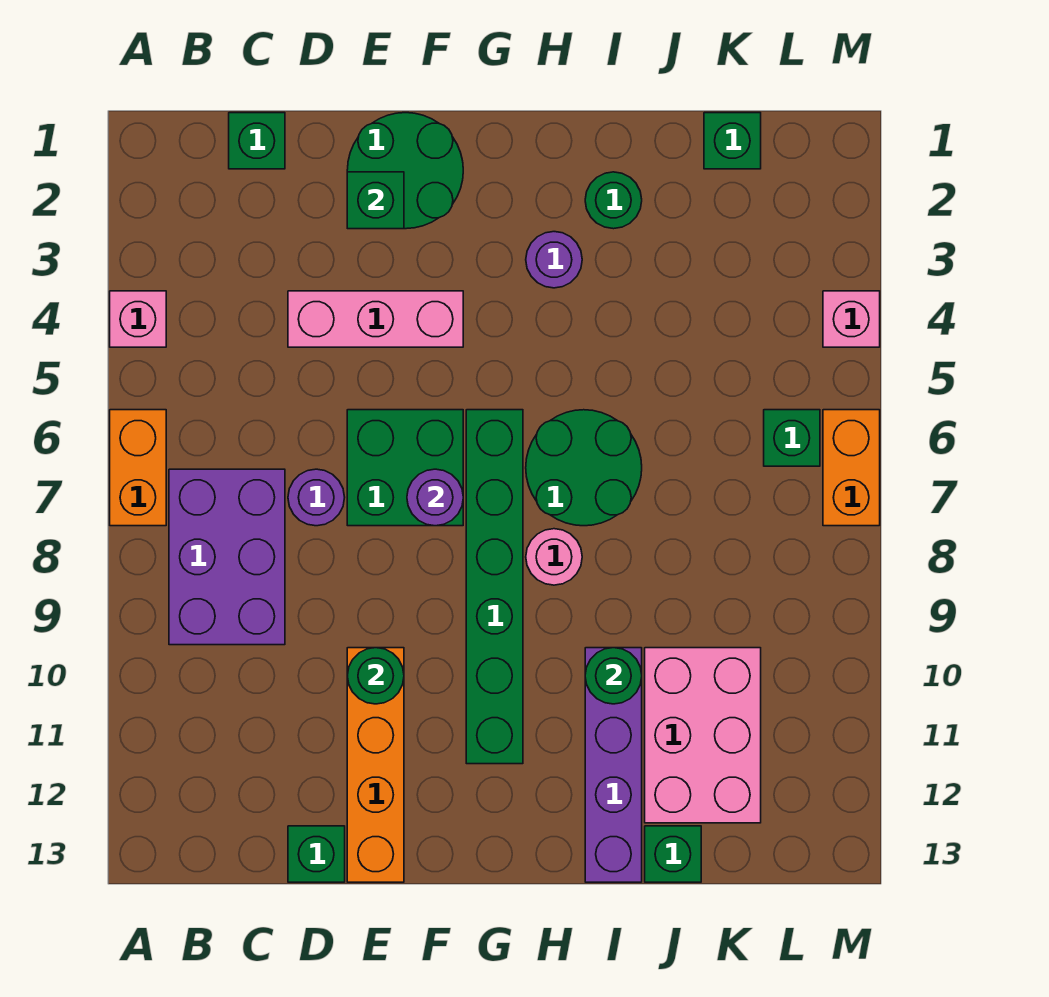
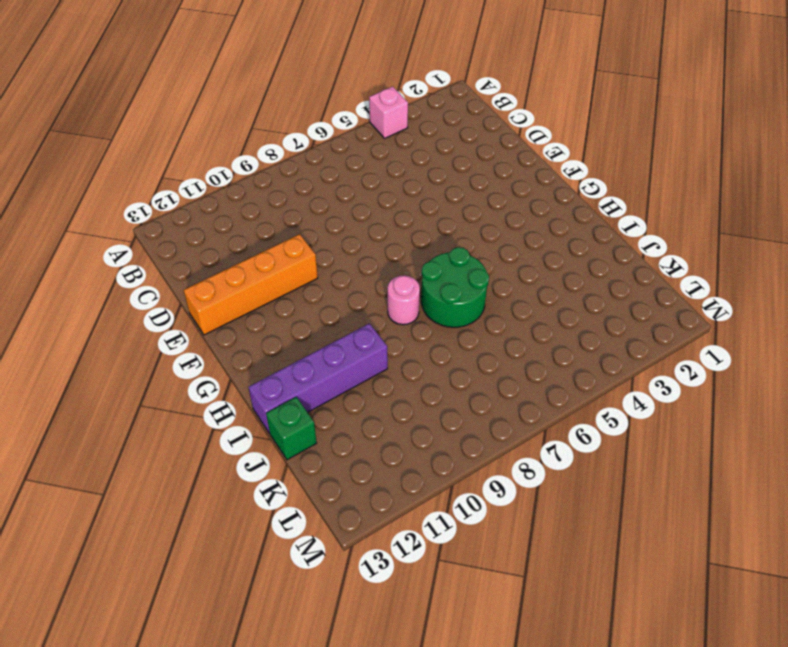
none -> orange brick A6:A7 level 1
none -> purple brick B7:C9 level 1
none -> green brick C1 level 1

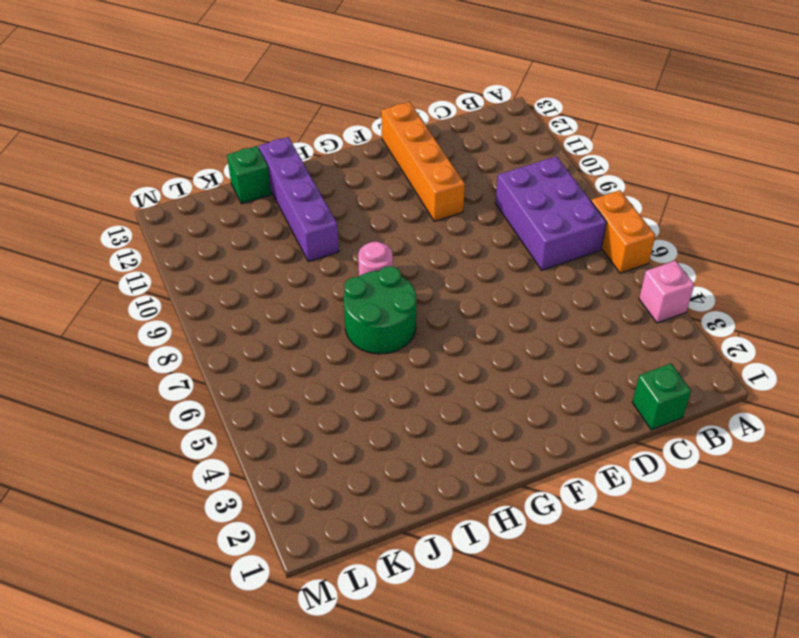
none -> pink brick D4:F4 level 1
none -> purple round brick D7 level 1
none -> green brick D13 level 1

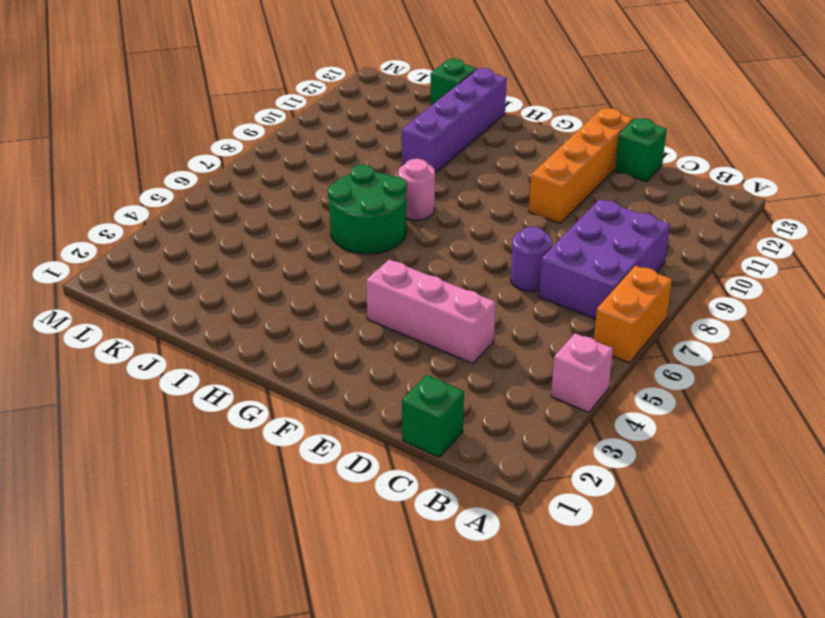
none -> green round brick E1:F2 level 1
none -> green brick E6:F7 level 1
none -> green brick G6:G11 level 1

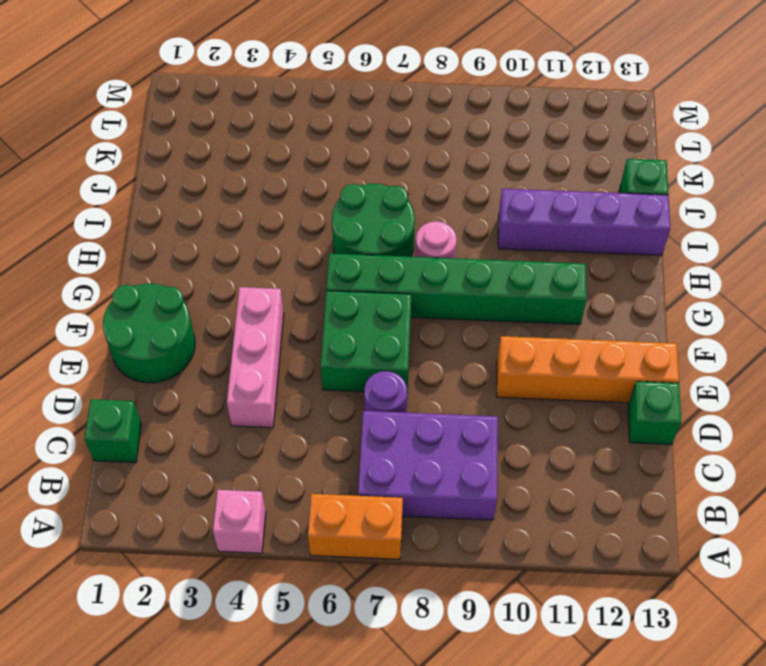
none -> purple round brick H3 level 1
none -> green round brick I2 level 1
none -> pink brick J10:K12 level 1

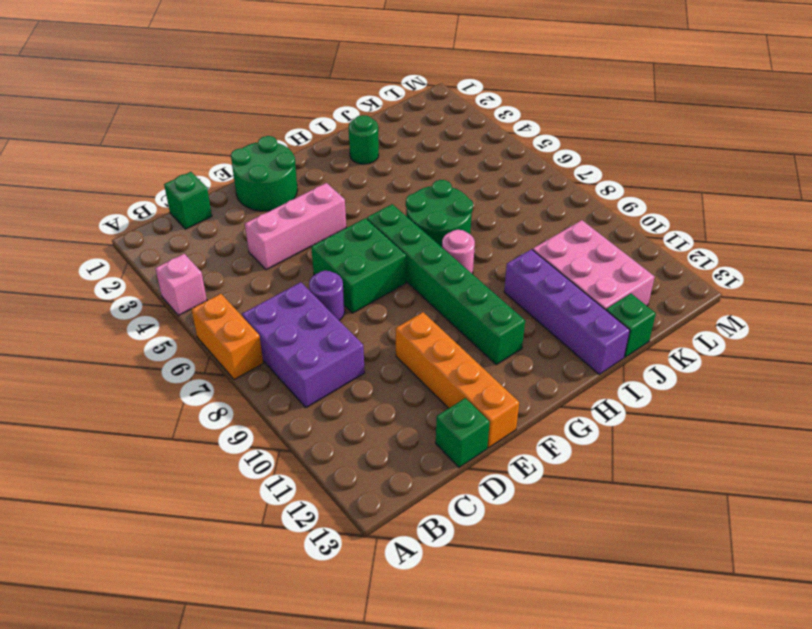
none -> purple round brick H3 level 1
none -> green brick K1 level 1
none -> green brick L6 level 1

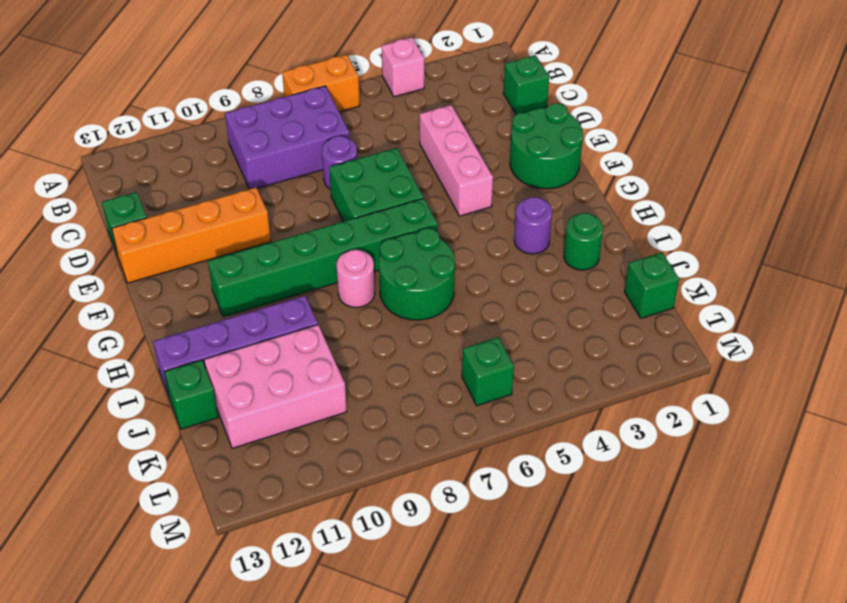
none -> pink brick M4 level 1
none -> orange brick M6:M7 level 1
none -> green brick E2 level 2

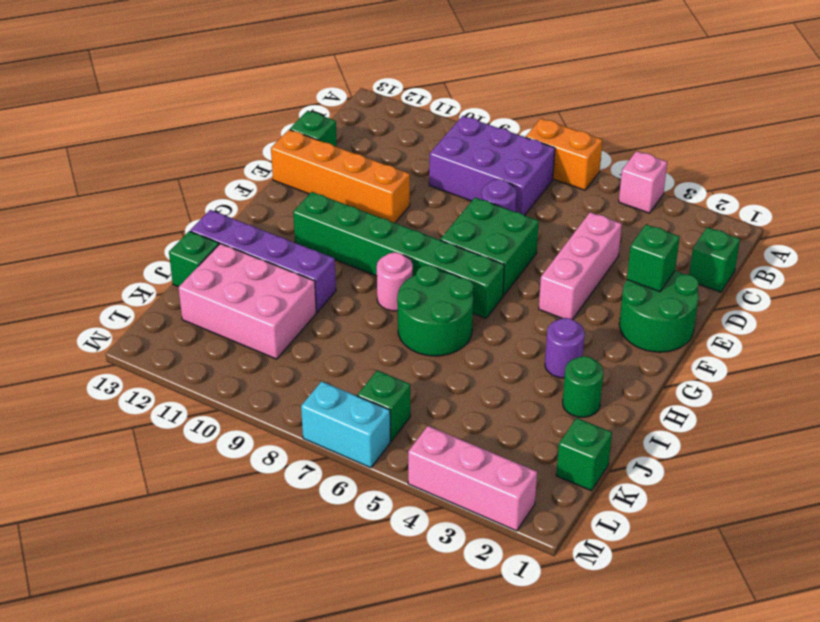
pink brick M2:M4 level 1 -> pink brick M4 level 1
cyan brick M6:M7 level 1 -> orange brick M6:M7 level 1
none -> green round brick E10 level 2
none -> purple round brick F7 level 2
none -> green round brick I10 level 2

